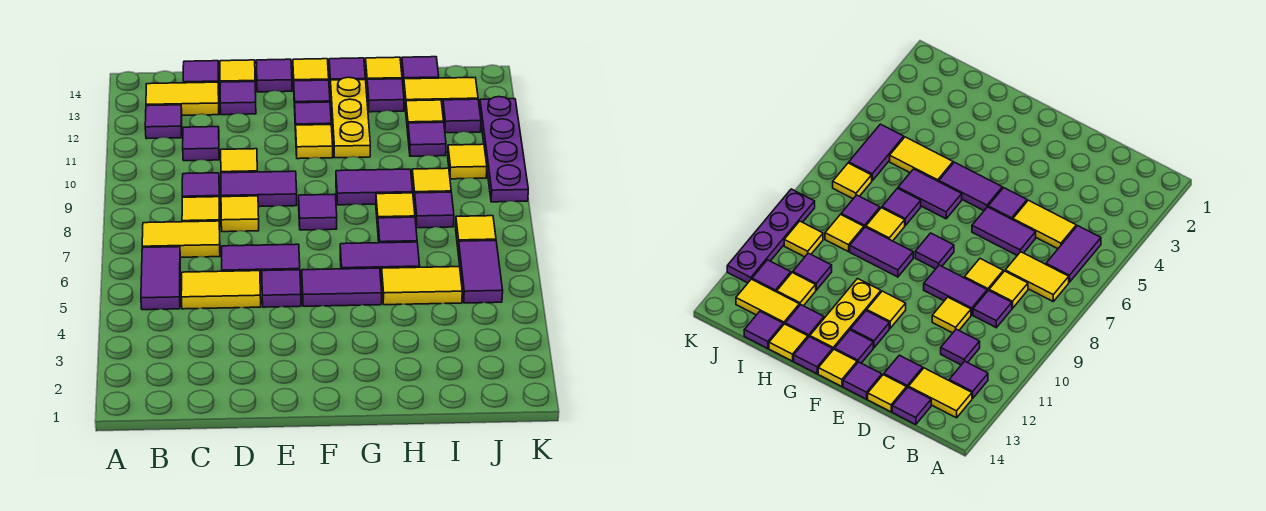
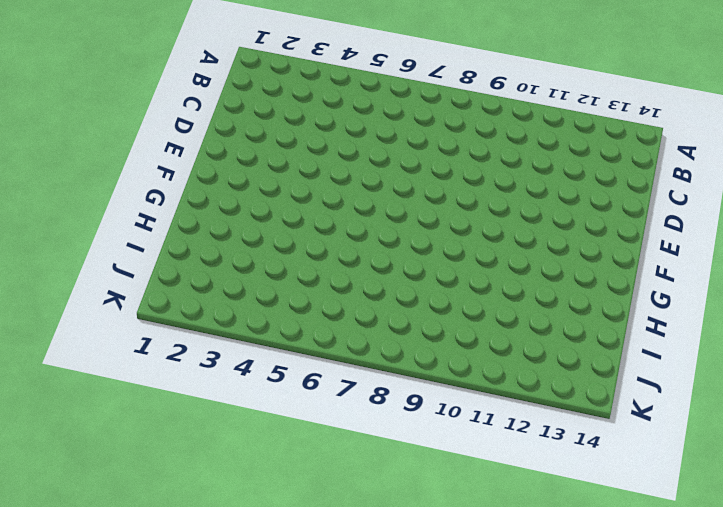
none -> purple tile B5:B6 level 1
none -> yellow tile B7:C7 level 1
none -> purple tile B12 level 1
none -> yellow tile B13:C13 level 1

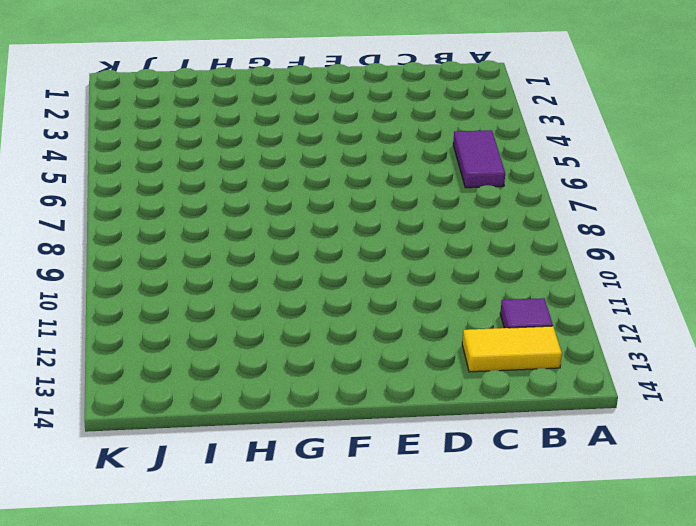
none -> yellow tile B7:C7 level 1
none -> yellow tile C5:D5 level 1
none -> yellow tile C8 level 1
none -> purple tile C9 level 1

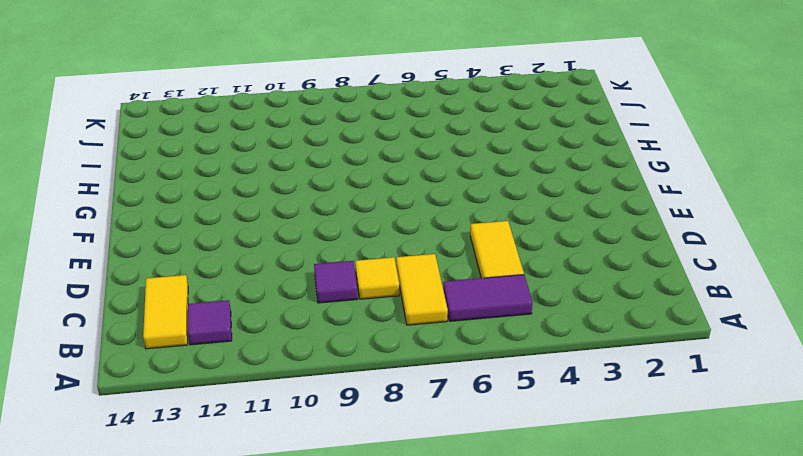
none -> purple tile C11 level 1
none -> purple tile C14 level 1
none -> purple tile D6:E6 level 1
none -> yellow tile D8 level 1

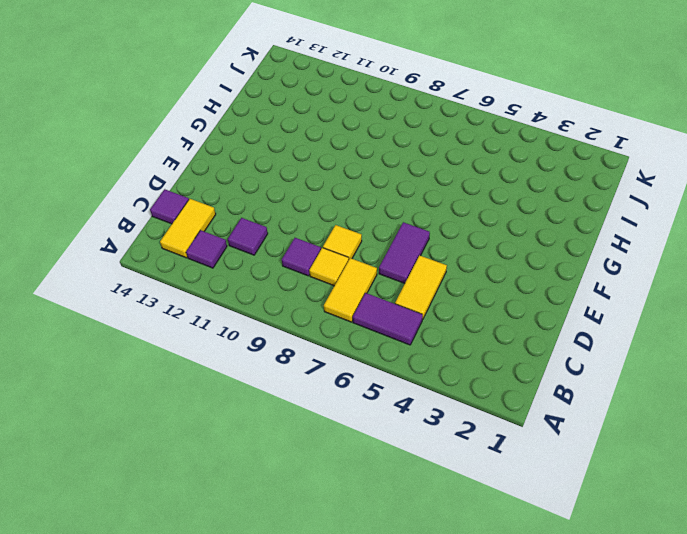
none -> purple tile D9:E9 level 1
none -> yellow tile D10 level 1
none -> purple tile D13 level 1
none -> yellow tile D14 level 1

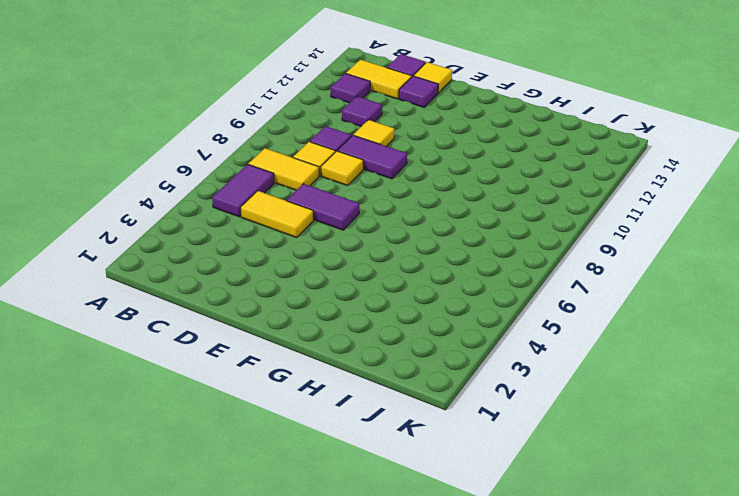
none -> purple tile E5 level 1
none -> purple tile E14 level 1
none -> purple tile F5:G5 level 1
none -> purple tile F8 level 1

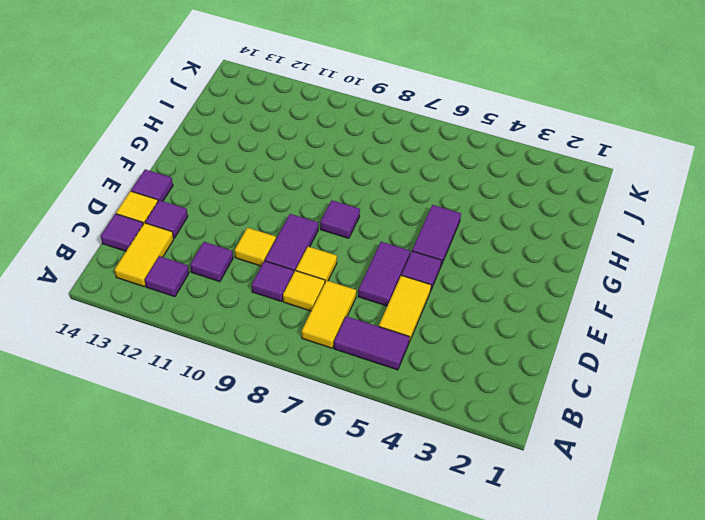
none -> yellow tile F11 level 1
none -> purple tile F12 level 1
none -> purple tile F13 level 1
none -> yellow tile F14 level 1

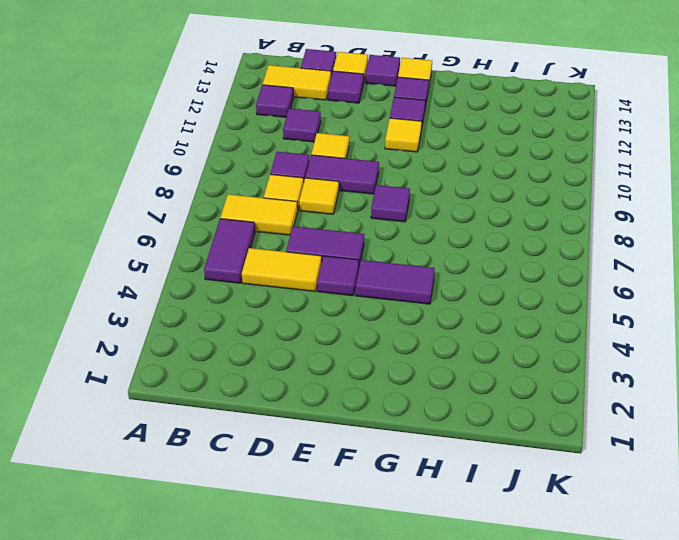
none -> purple tile G6:H6 level 1
none -> purple tile G9:H9 level 1
none -> yellow plate G11:G13 level 1
none -> purple tile G14 level 1

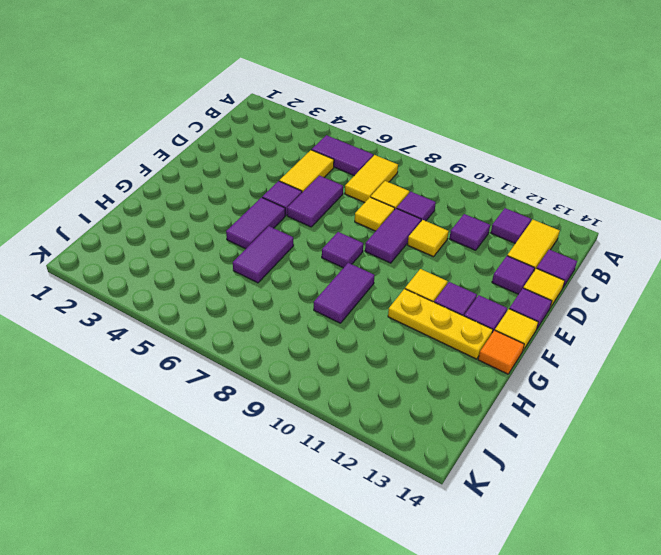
orange tile G14 level 1 -> purple tile G14 level 1
none -> yellow tile H5:I5 level 1
none -> purple tile H7 level 1
none -> yellow tile H8 level 1
none -> purple tile H13 level 1

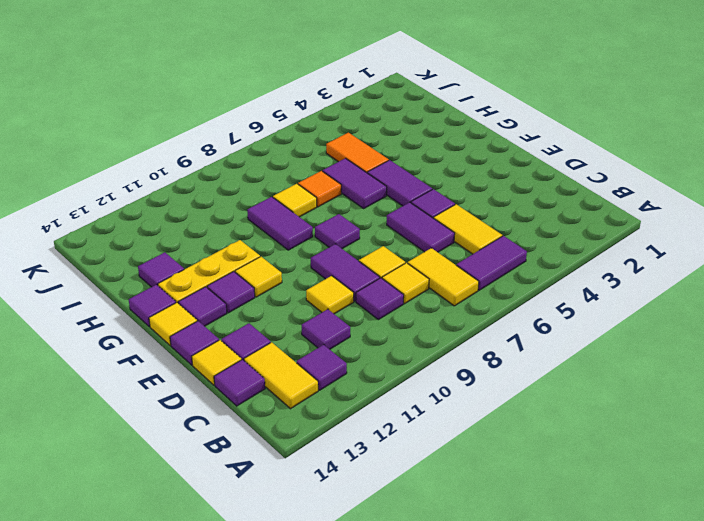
orange tile H5:I5 level 1 -> yellow tile H5:I5 level 1
orange tile H7 level 1 -> purple tile H7 level 1
none -> yellow tile H14 level 1
none -> purple tile I8 level 1
none -> yellow tile I9 level 1
none -> purple tile I11 level 1

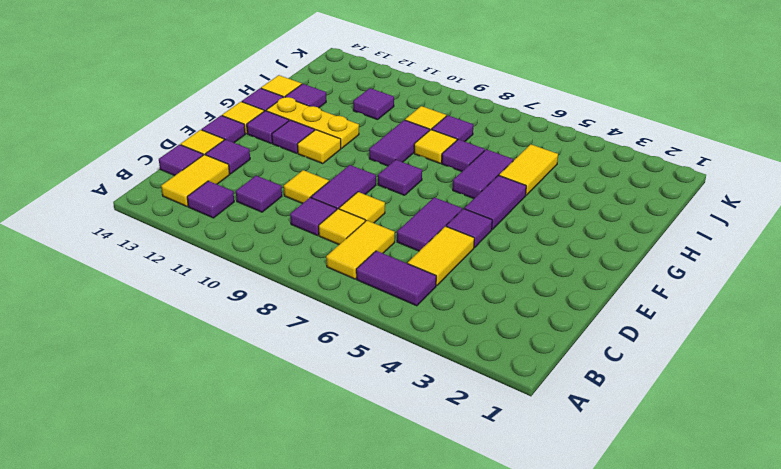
none -> yellow tile I12 level 1
none -> yellow tile I13:J13 level 1
none -> purple tile I14 level 1
none -> purple tile J5:J6 level 1

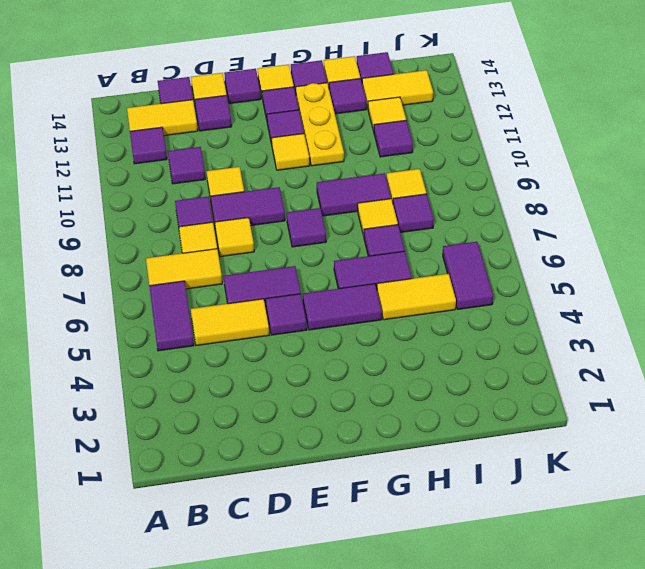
none -> yellow tile J7 level 1
none -> yellow tile J10 level 1
none -> purple tile J12 level 1
none -> purple plate K9:K12 level 1

